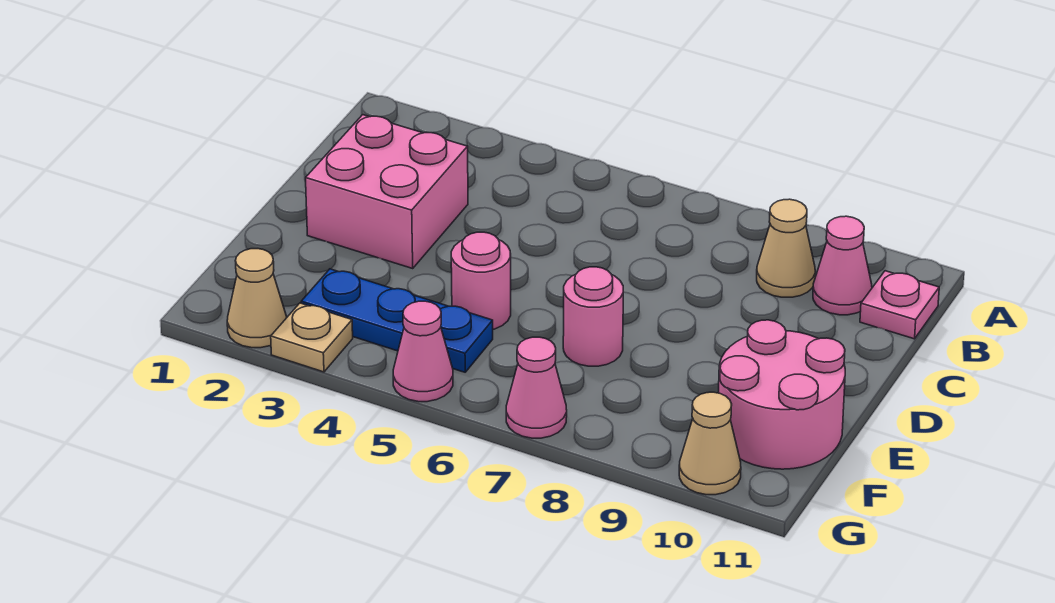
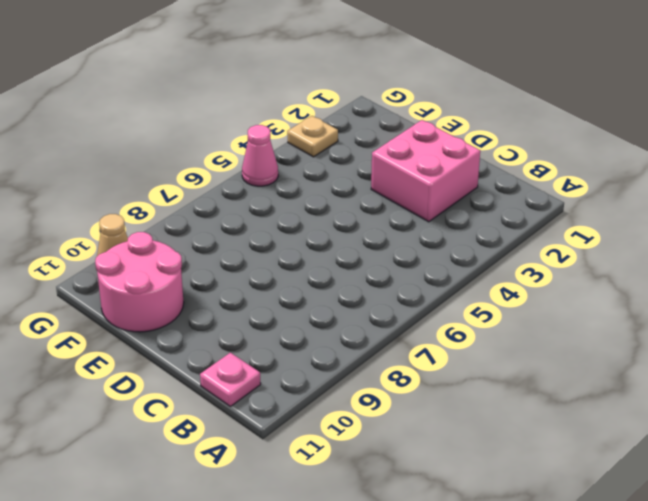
none -> tan cone B9 level 1
none -> pink cone B10 level 1
none -> pink round brick E5 level 1

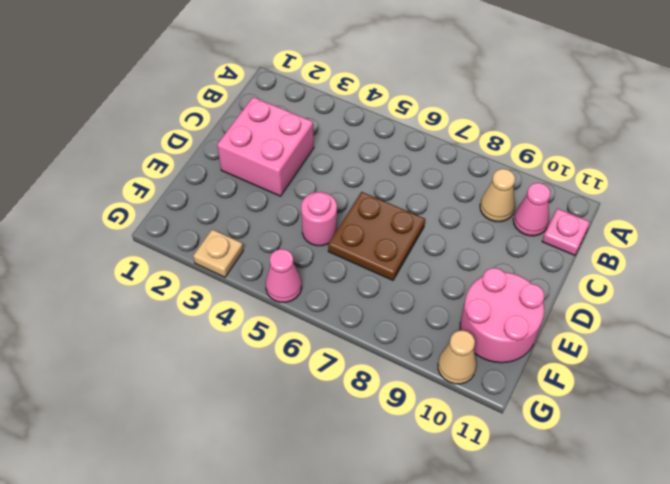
brown plate D6:E7 level 1 -> pink round brick E7 level 1
none -> blue plate F3:F5 level 1
none -> tan cone G2 level 1
none -> pink cone G7 level 1

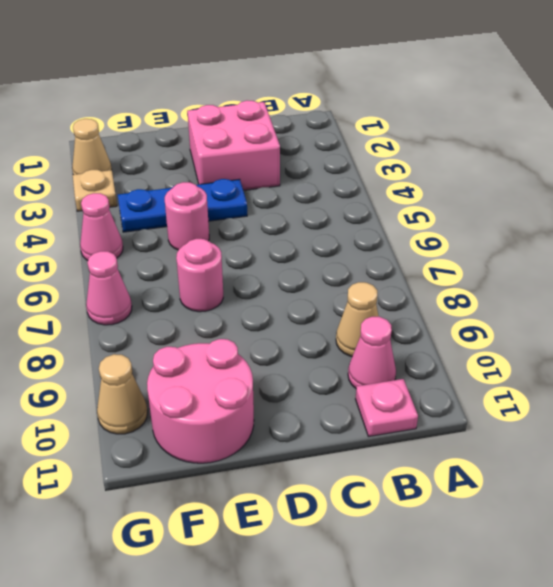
blue plate D4:F4 level 1 -> blue plate F3:F5 level 1

